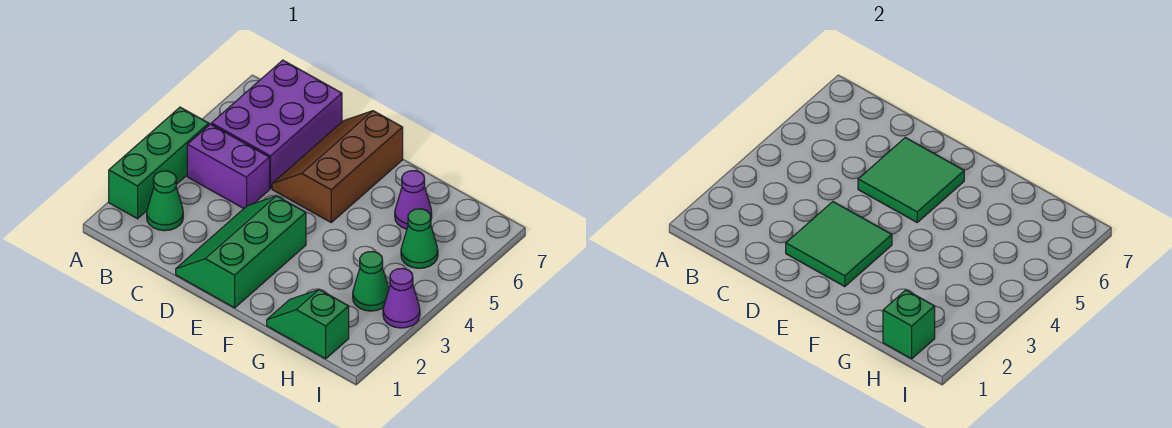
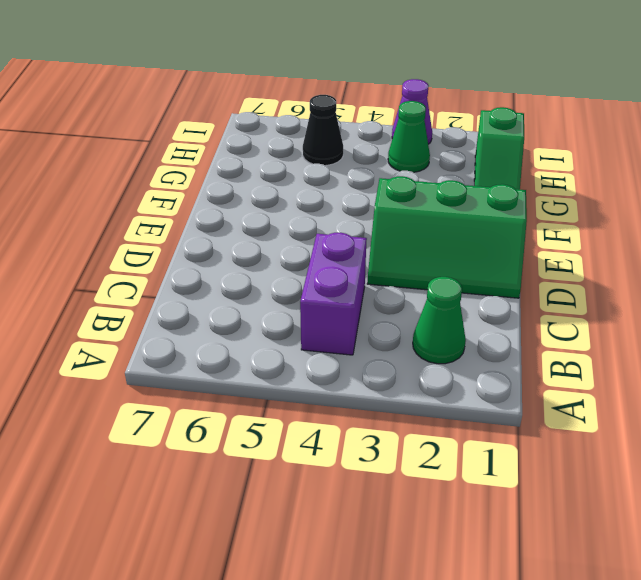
black cone H5 level 1 -> green cone H5 level 1
none -> green brick A2:A4 level 1
none -> purple brick B5:C7 level 1
none -> brown slope D5:E7 level 1 top E

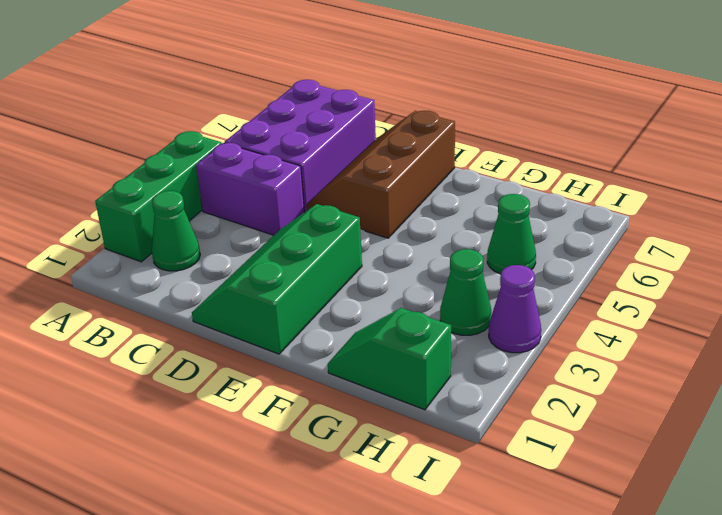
none -> purple cone G6 level 1
none -> green tile D2:E3 level 2
none -> green tile D5:E6 level 2

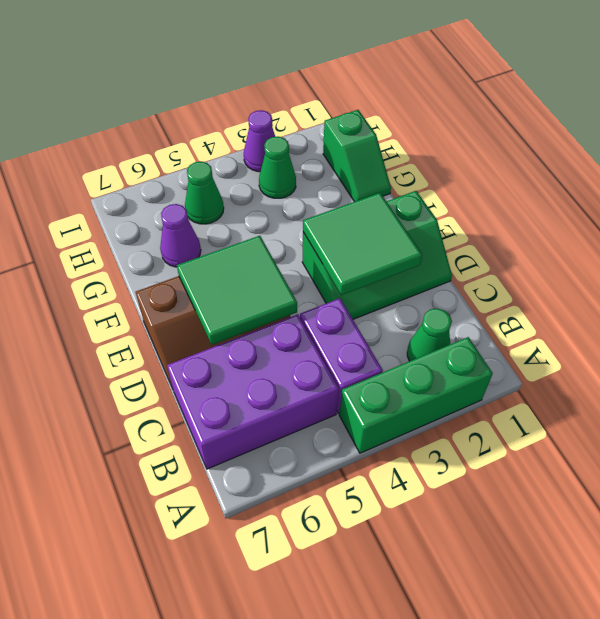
none -> green brick H1 level 2

